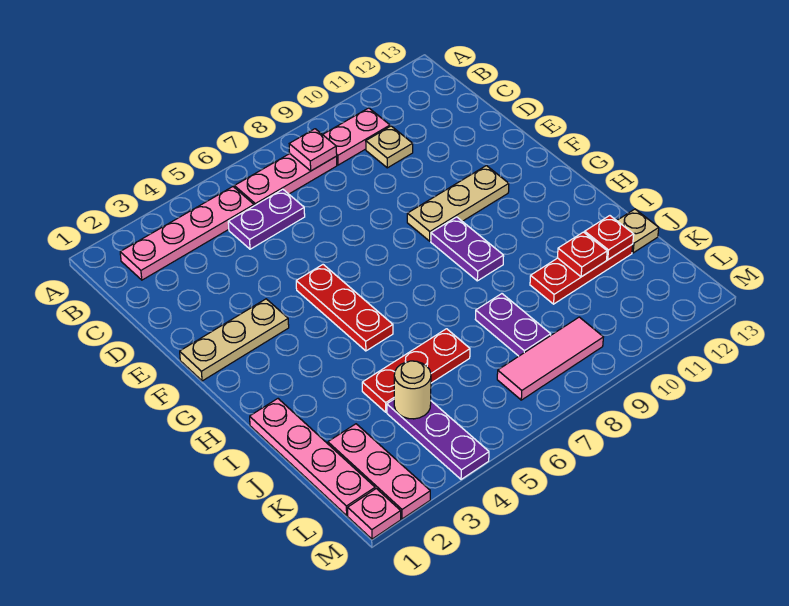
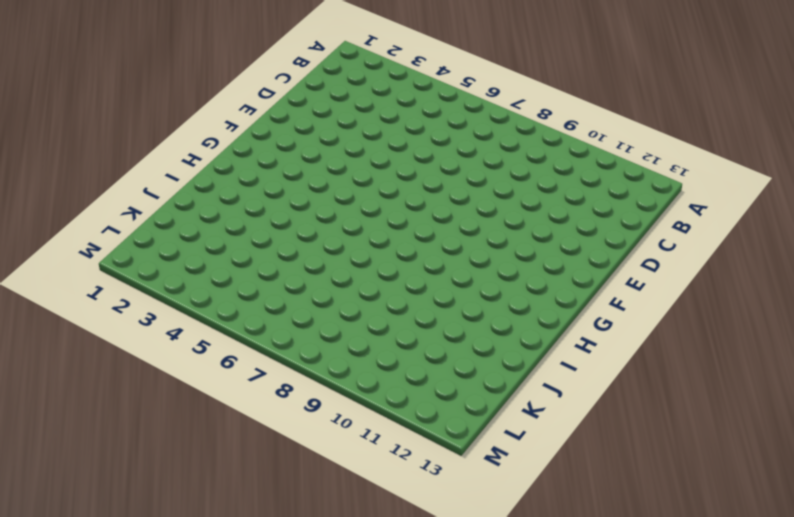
none -> pink plate B2:B5 level 1
none -> pink plate B6:B8 level 1
none -> pink plate B9:B10 level 1

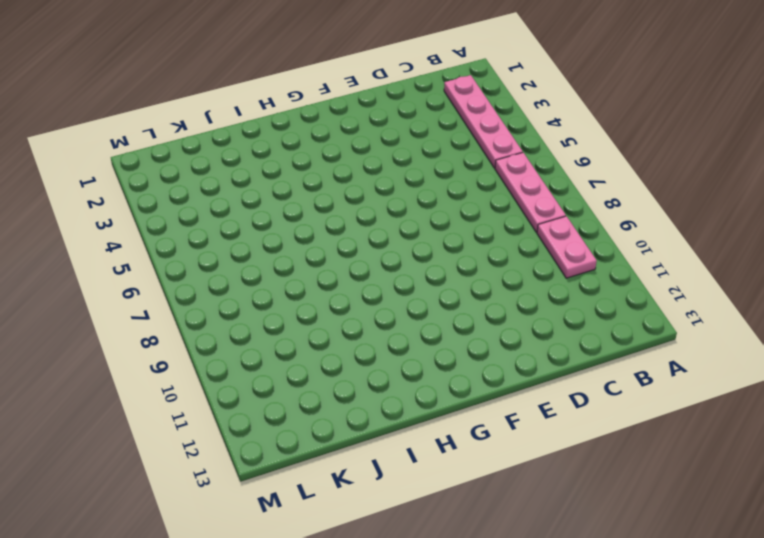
none -> purple plate C5:C6 level 1
none -> tan plate C10 level 1
none -> tan plate F1:F3 level 1

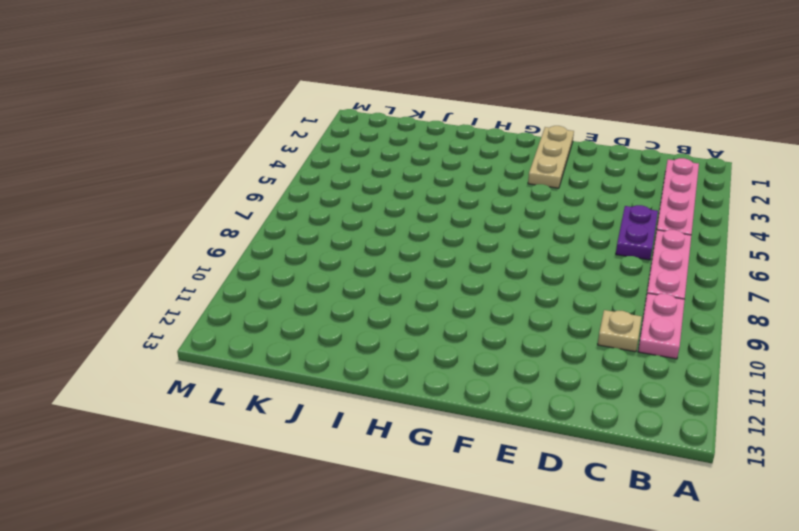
none -> red plate F5:H5 level 1
none -> tan plate F9:F11 level 1
none -> purple plate G9:H9 level 1

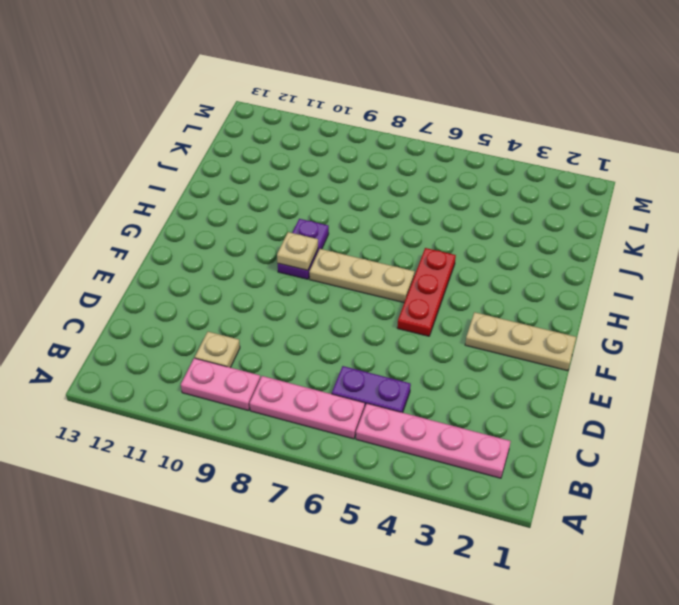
tan plate G6:G8 level 1 -> tan plate F9:F11 level 1
tan plate G9 level 2 -> tan plate J13 level 1
none -> pink plate I1:L1 level 1
none -> red plate J4:J6 level 1
none -> purple plate J8:K8 level 1

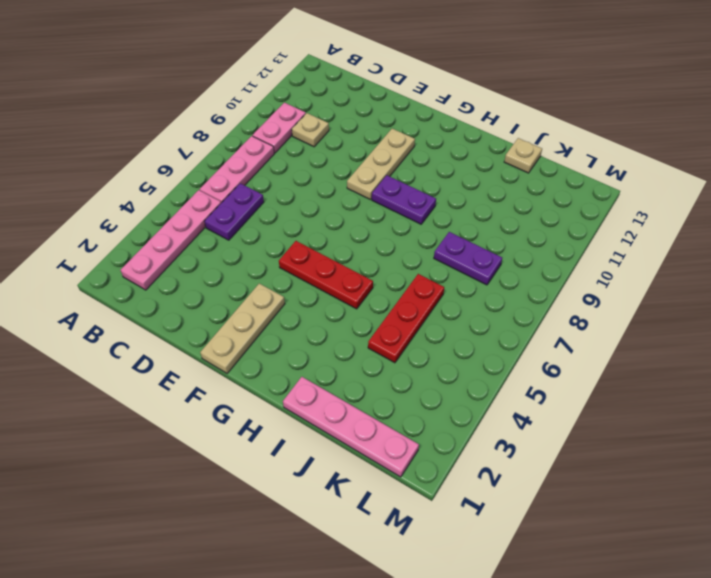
none -> red plate J10:J12 level 1
none -> pink plate K2:M2 level 1
none -> purple plate K4:M4 level 1

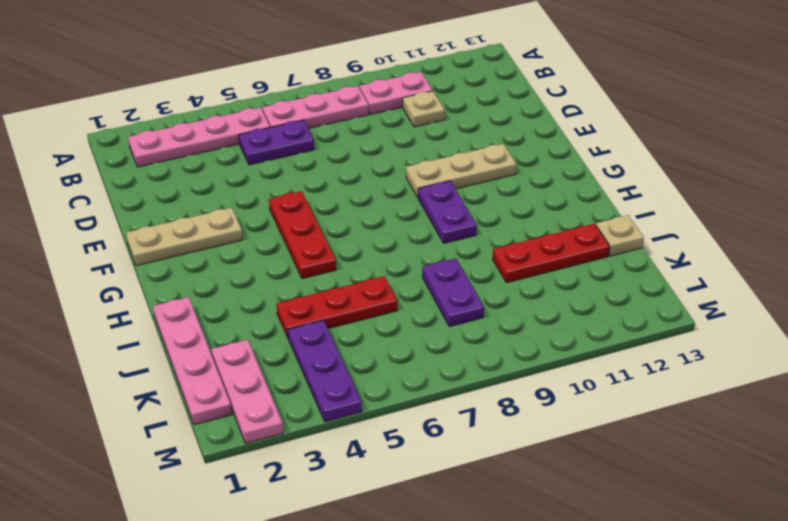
none -> pink tile L7:L9 level 1
none -> pink plate M1 level 1
none -> pink plate B8 level 2

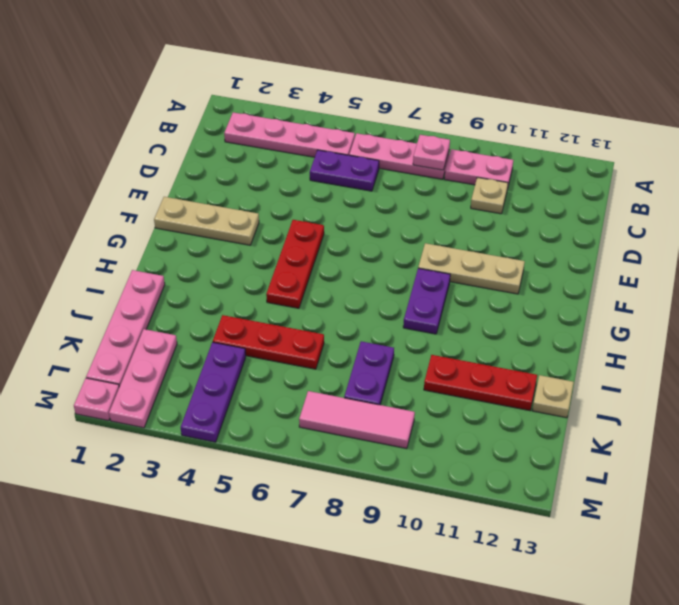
none -> red plate J11 level 2
none -> red plate J12 level 2
none -> tan round brick K4 level 2

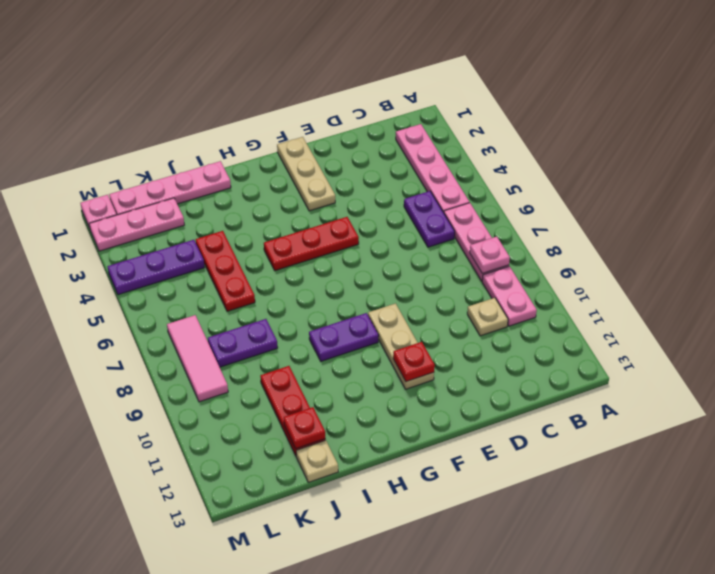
red plate F11 level 2 -> red plate J11 level 2
none -> tan round brick K4 level 2

